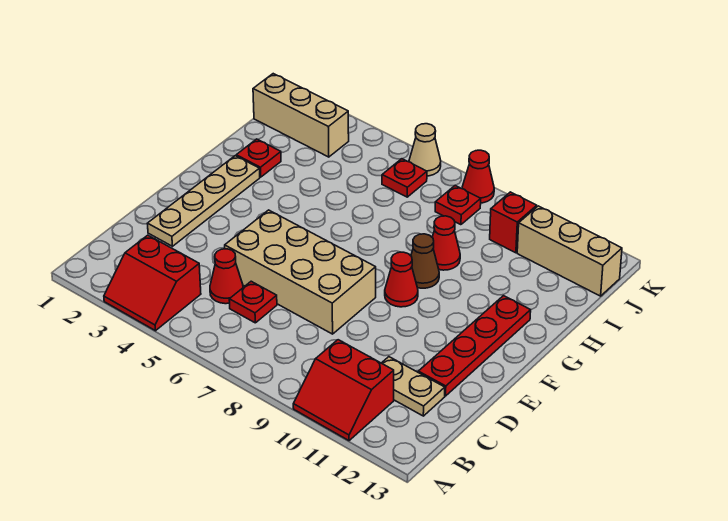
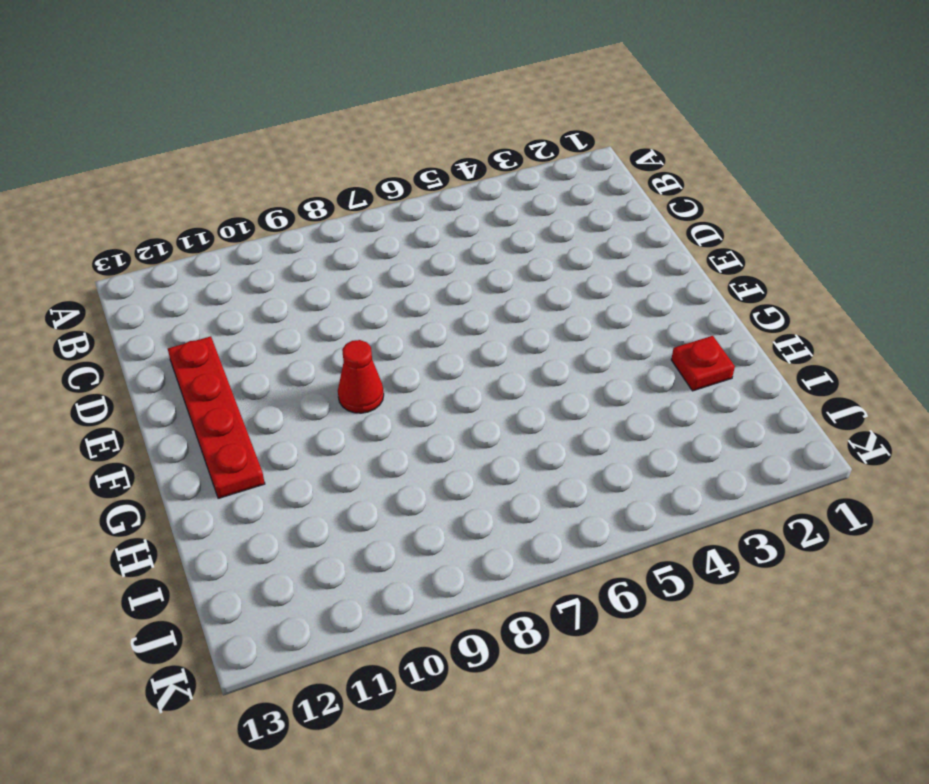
none -> red slope A3:B4 level 1 top B
none -> red slope A10:B11 level 1 top B
none -> red cone C5 level 1

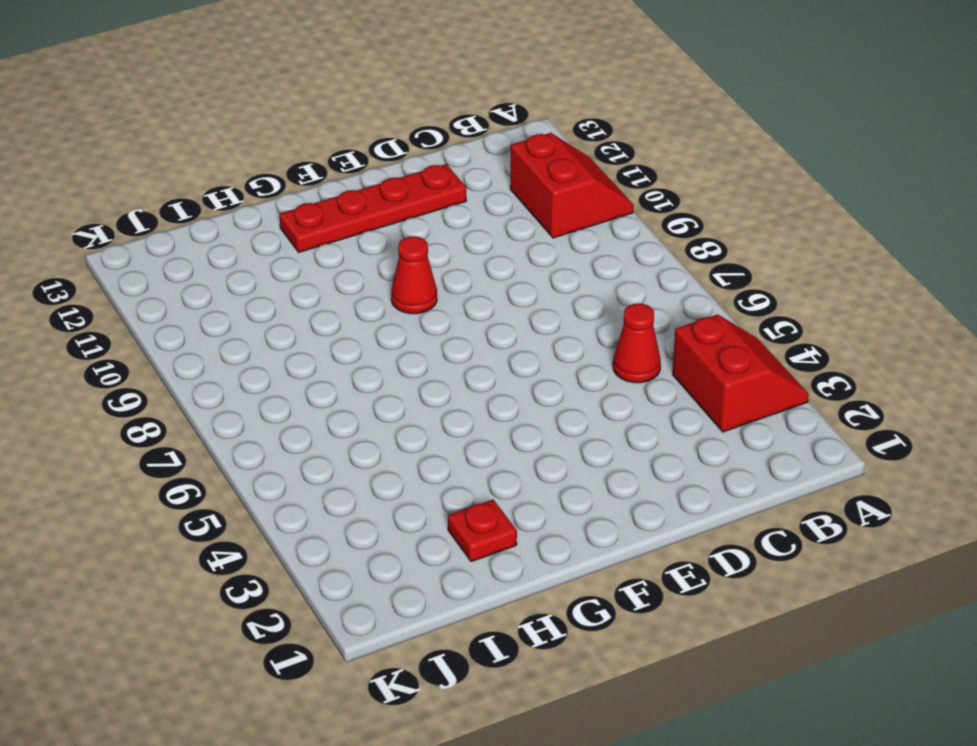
none -> red plate C6 level 1
none -> tan plate C11:C12 level 1
none -> tan plate D2:G2 level 1

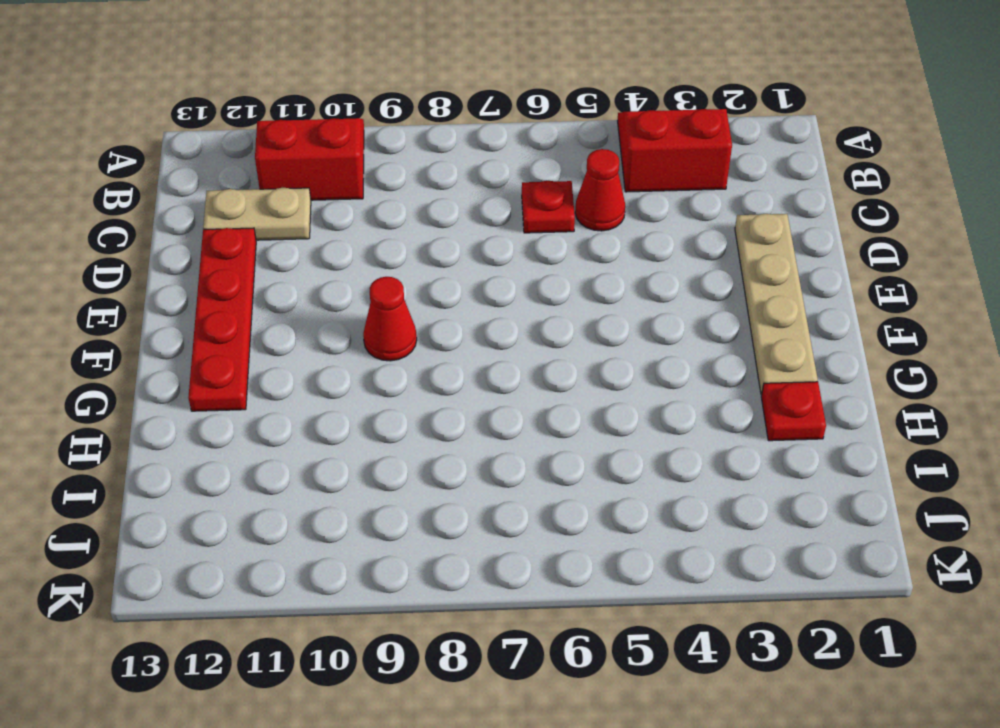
none -> tan brick D5:E8 level 1
none -> brown cone G9 level 1
none -> red cone H9 level 1

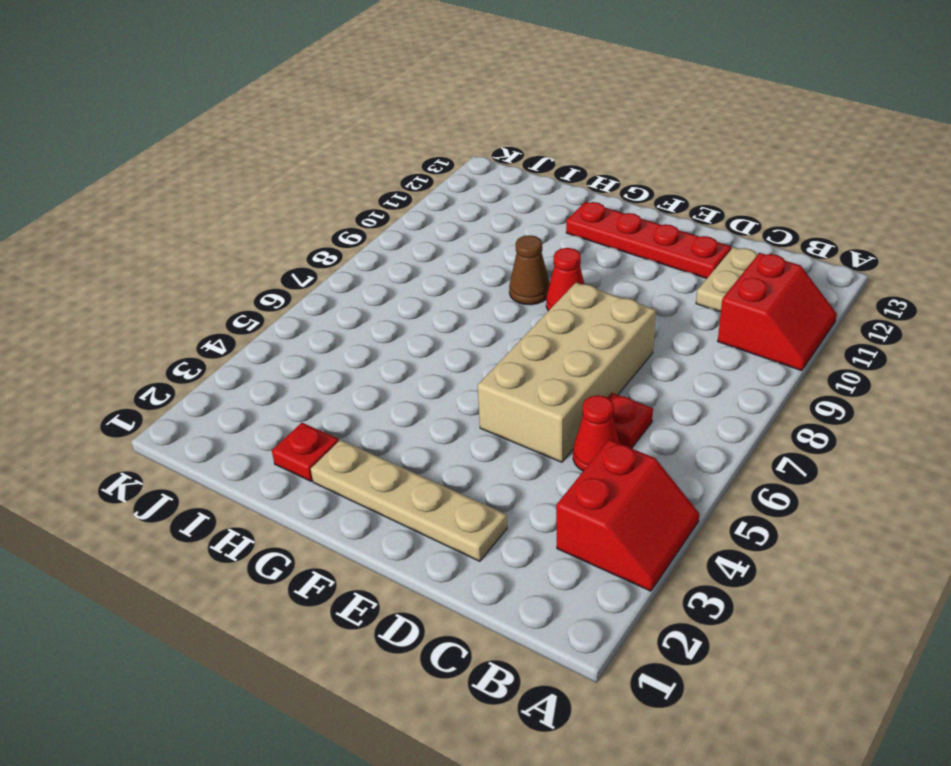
none -> red cone H9 level 1
none -> tan brick J1:J3 level 1
none -> red plate J6 level 1

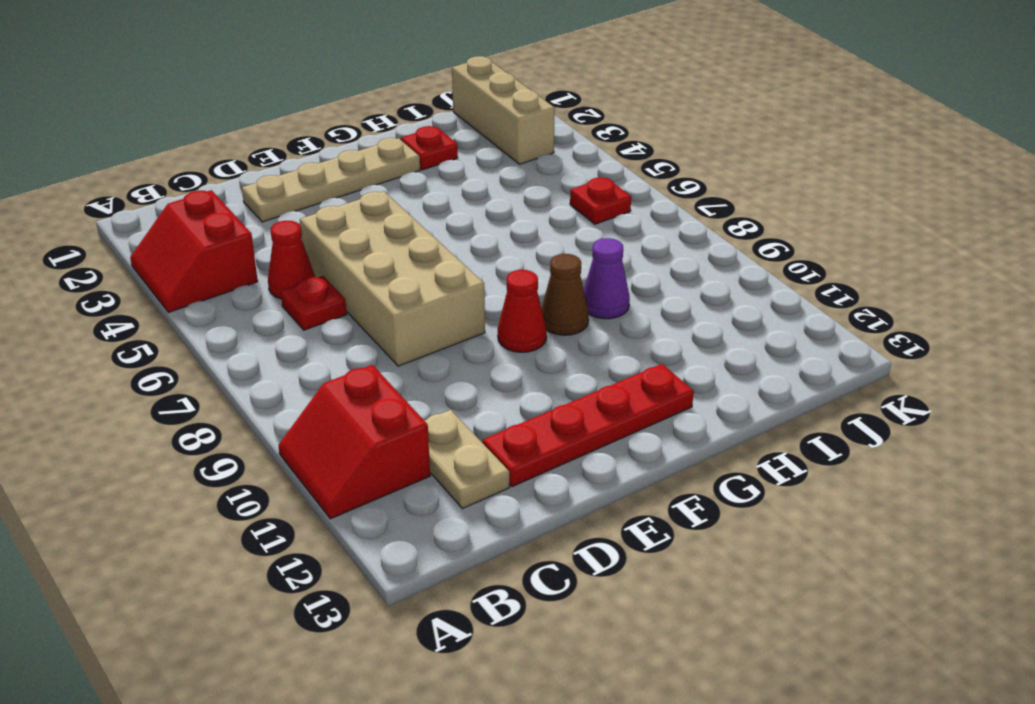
purple cone H9 level 1 -> red cone H9 level 1
none -> red plate J8 level 1
none -> red brick J10 level 1
none -> tan brick J11:J13 level 1

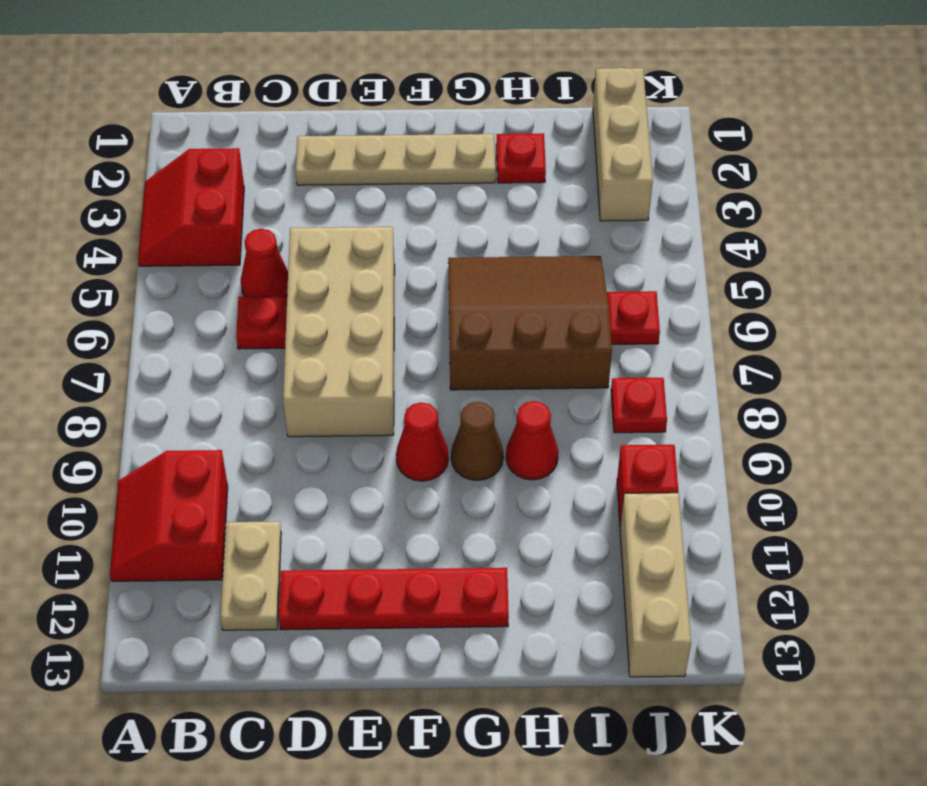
brown slope G5:I7 level 1 top 7 -> none
none -> tan cone K6 level 1
none -> red cone K8 level 1

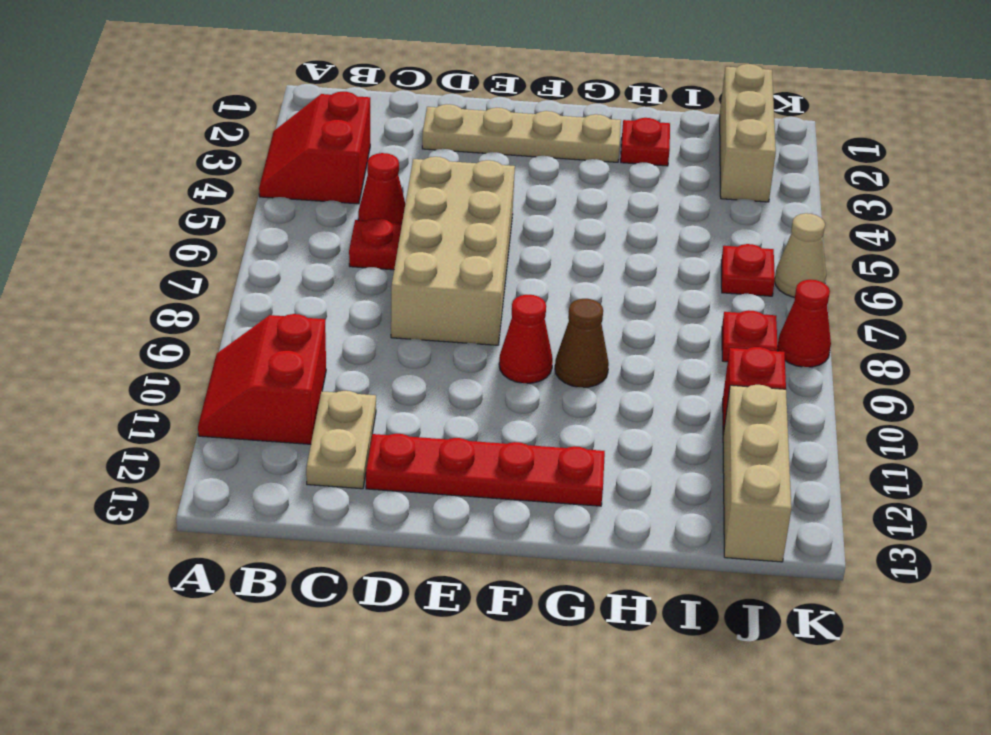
none -> red cone H9 level 1

